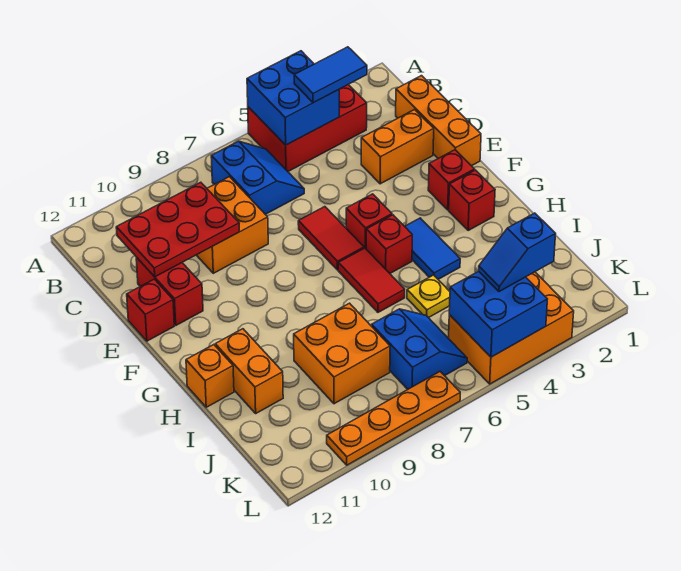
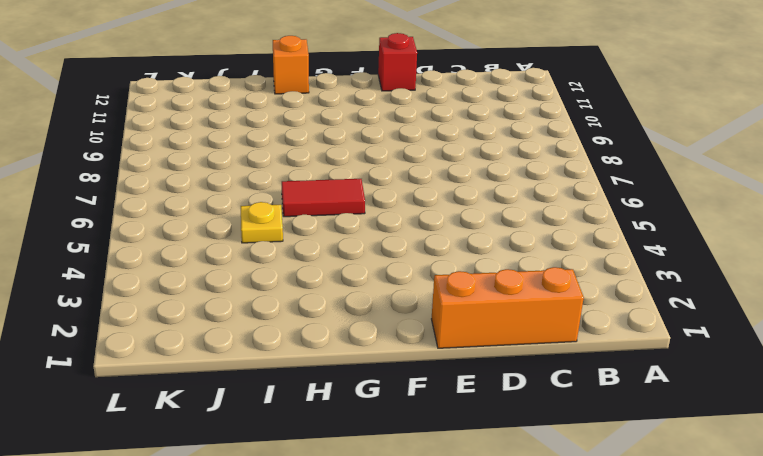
none -> red brick A3:B5 level 1
none -> blue slope B6:C7 level 1 top 7
none -> orange brick C8:D9 level 1

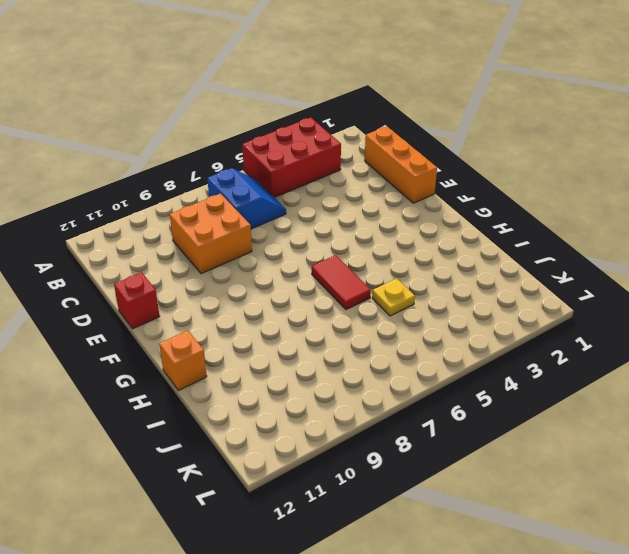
none -> orange brick D2:D3 level 1
none -> red brick D11:E11 level 1
none -> red tile E6:F6 level 1

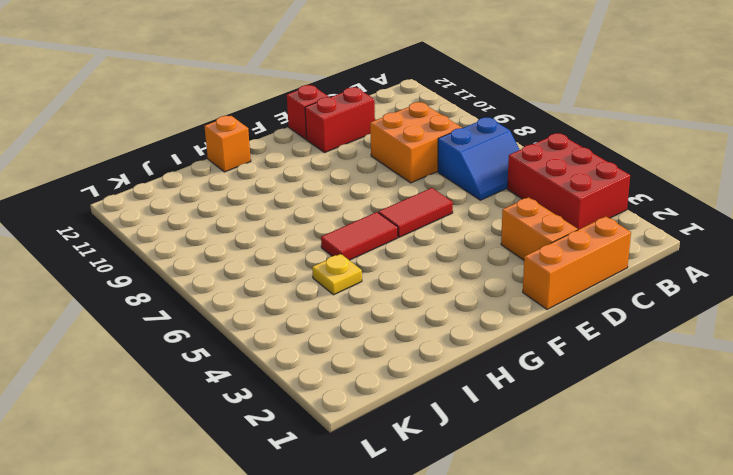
none -> red brick F2 level 1
none -> red brick F5 level 1
none -> red brick G2 level 1

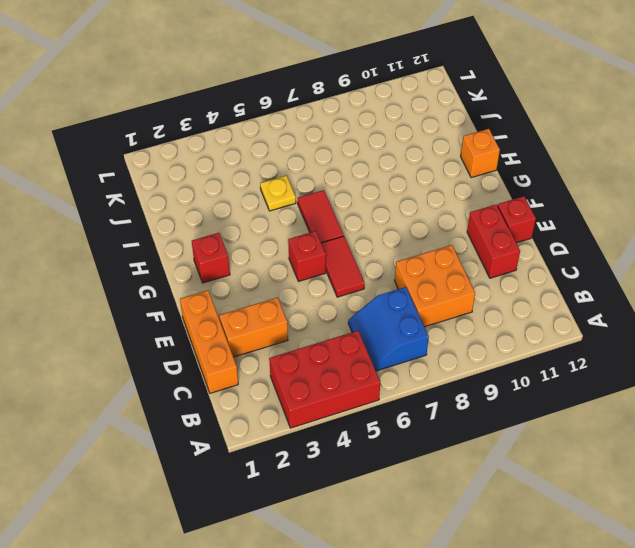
none -> red brick F2 level 1
none -> blue tile G4:H4 level 1
none -> red brick G5 level 1

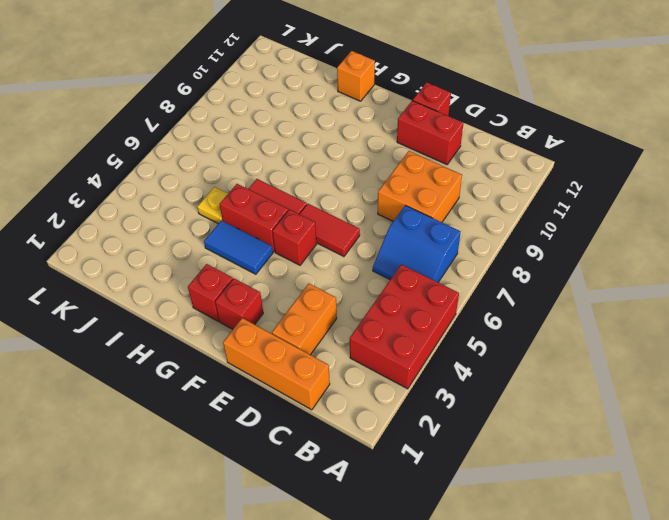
red brick G5:H5 level 1 -> red brick G5 level 1
none -> orange brick H11:I11 level 1
none -> orange brick I8:J9 level 1
none -> blue slope J6:K7 level 1 top 7

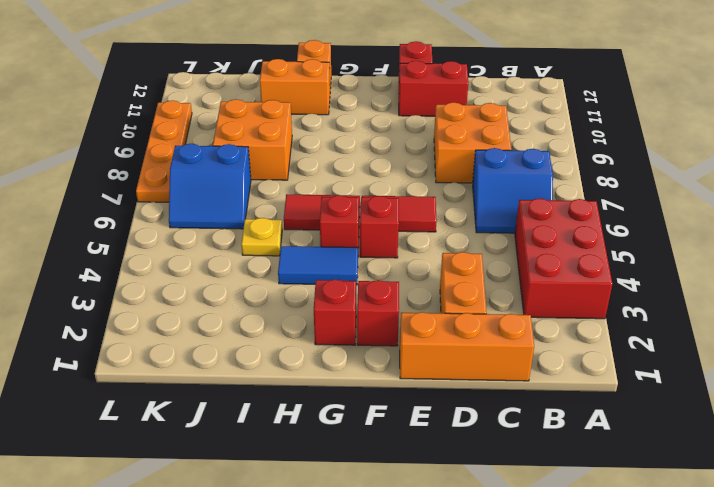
none -> orange brick K3:L5 level 1
none -> blue brick A4:B5 level 2
none -> red plate C9:D11 level 2

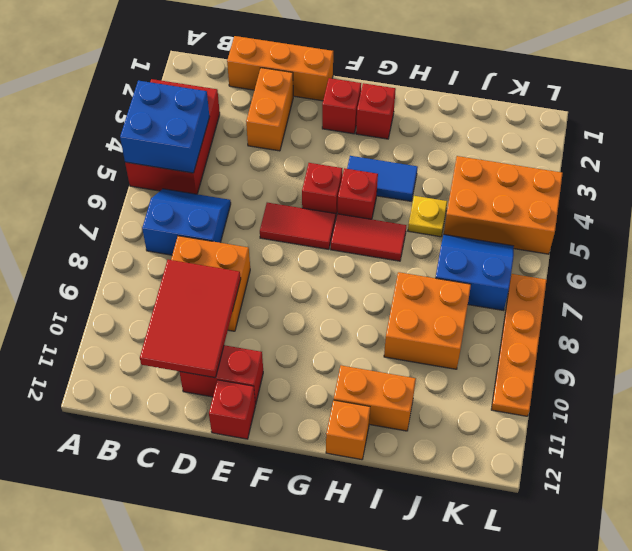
red tile C9:D11 level 2 -> red plate C9:D11 level 2
orange brick J4:L5 level 1 -> orange brick K3:L5 level 1
none -> blue brick K4:L5 level 2
none -> blue tile B3:B4 level 3
none -> blue slope K3:K4 level 3 top 3

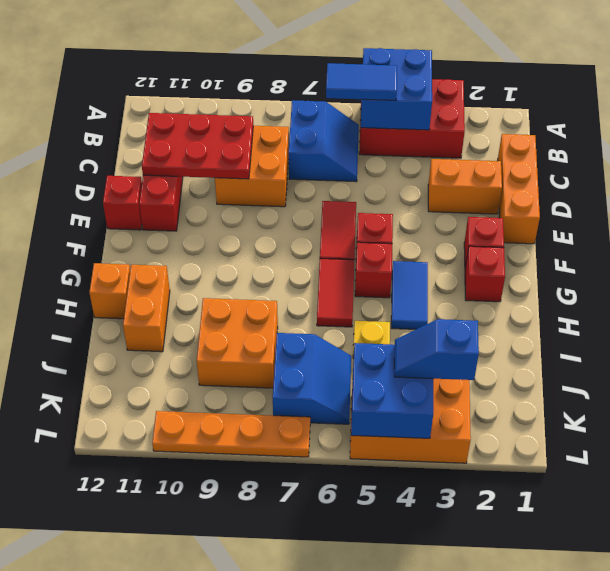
blue tile B5:B6 level 3 -> blue tile B3:B4 level 3

